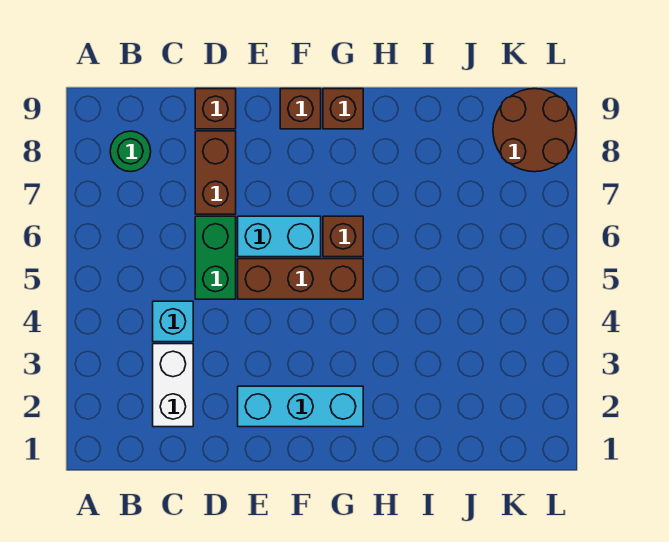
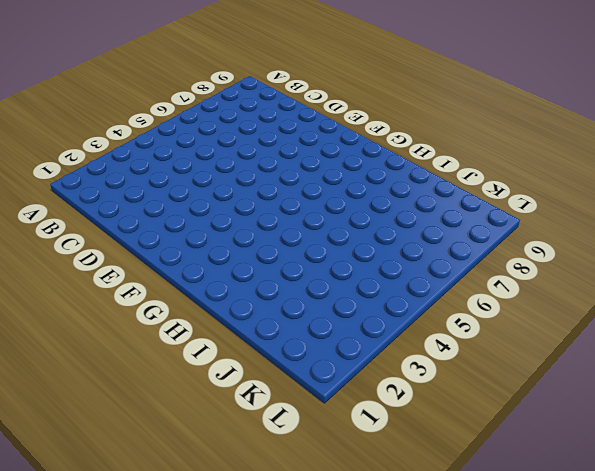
none -> green round brick B8 level 1
none -> white brick C2:C3 level 1
none -> cyan brick C4 level 1

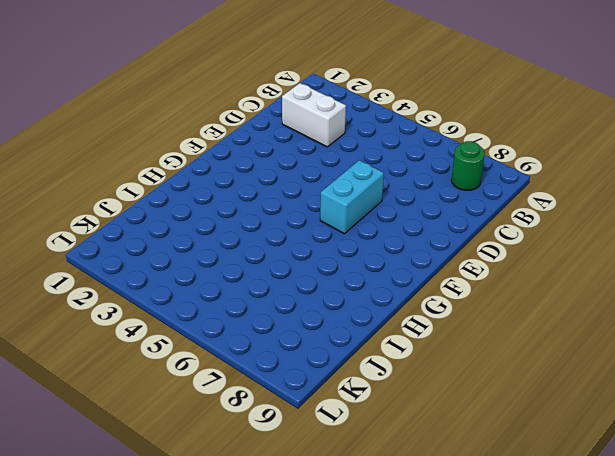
none -> cyan brick C4 level 1
none -> green brick D5:D6 level 1
none -> brown brick D7:D8 level 1

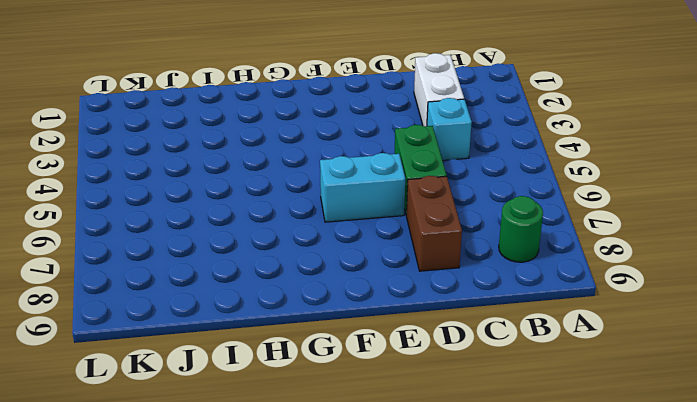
none -> brown brick D9 level 1
none -> cyan brick E2:G2 level 1
none -> brown brick E5:G5 level 1

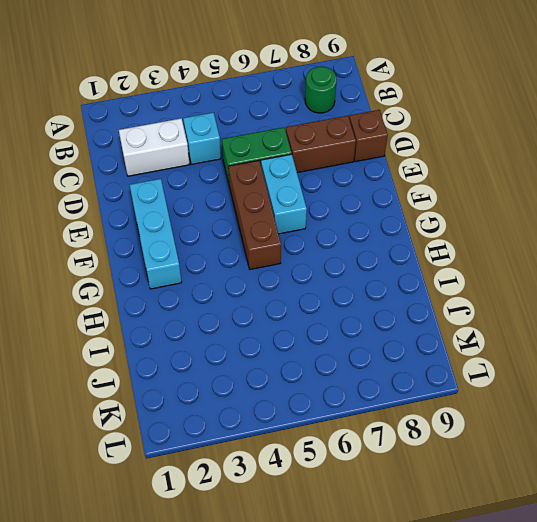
none -> brown brick F9 level 1
none -> brown brick G6 level 1
none -> brown brick G9 level 1

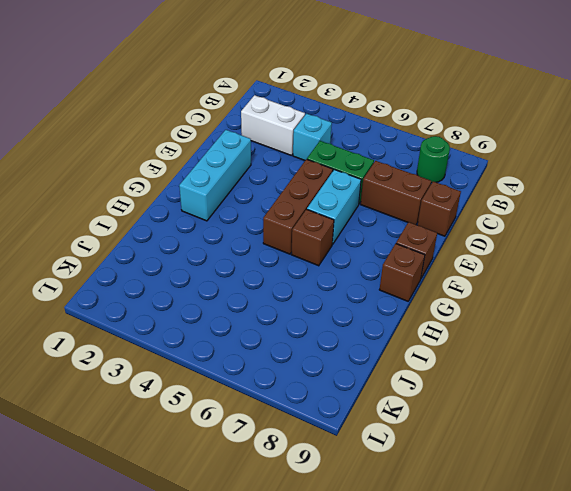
none -> brown round brick K8:L9 level 1

